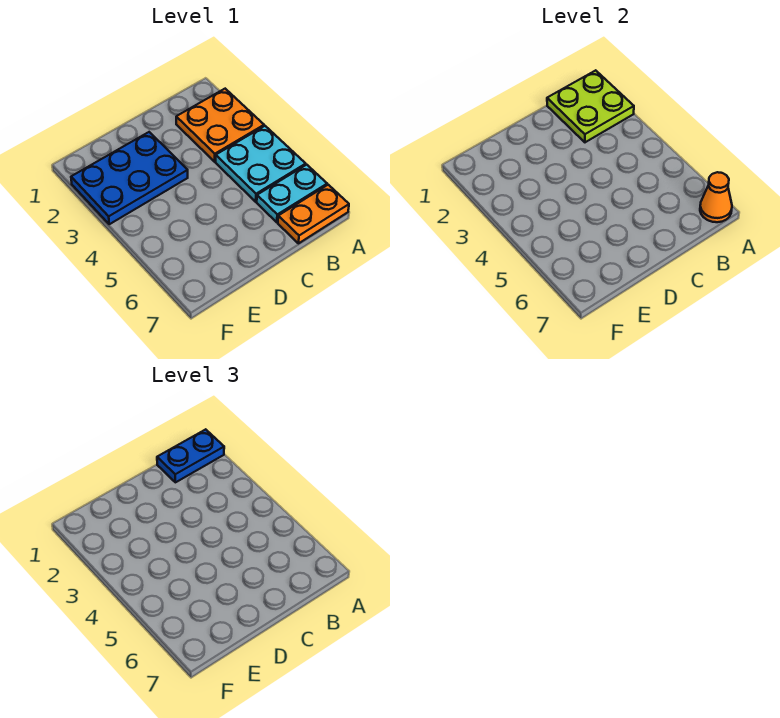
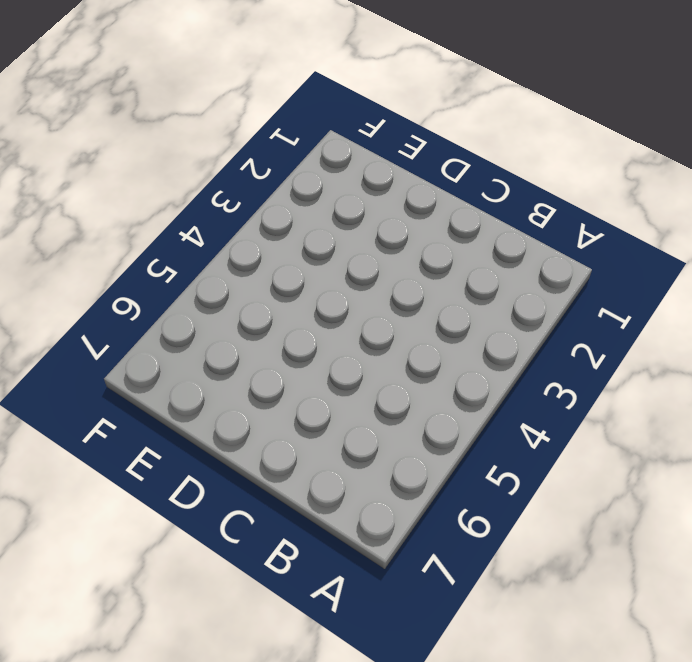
none -> orange plate A2:B3 level 1
none -> cyan plate A4:B5 level 1

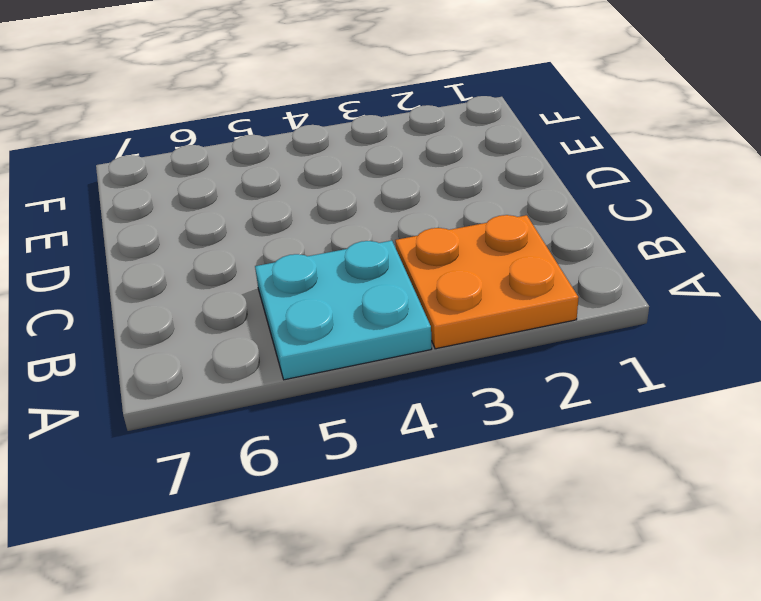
none -> cyan plate A6:B6 level 1
none -> orange plate A7:B7 level 1

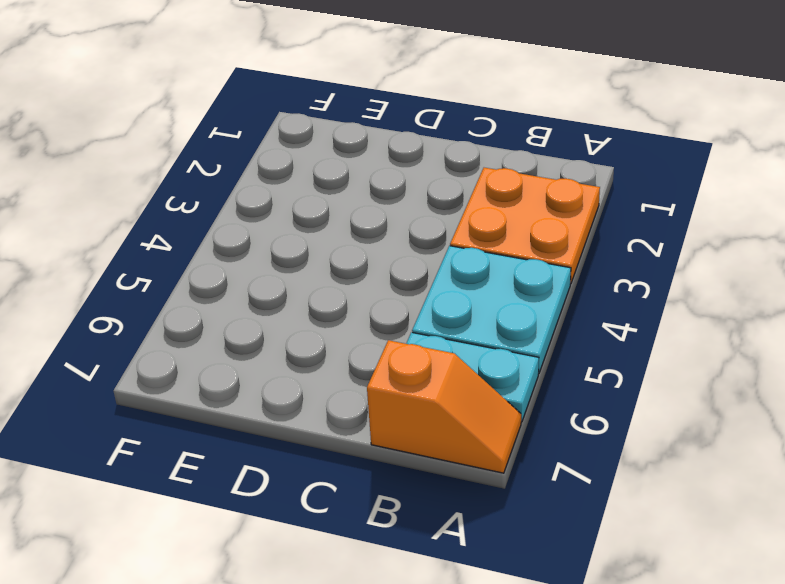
orange slope A7:B7 level 1 top B -> orange plate A7:B7 level 1
none -> blue plate D2:F3 level 1
none -> lime plate A1:B2 level 2

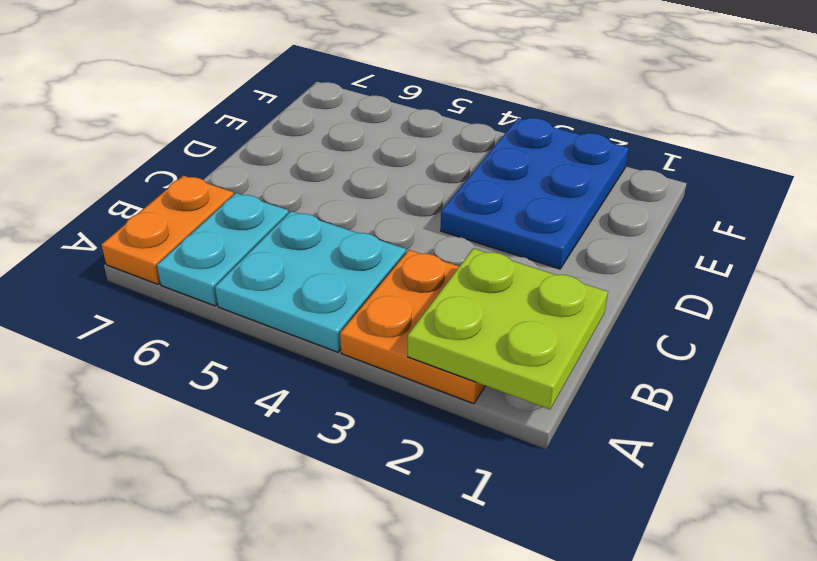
none -> orange cone A7 level 2
none -> blue plate A1:B1 level 3

